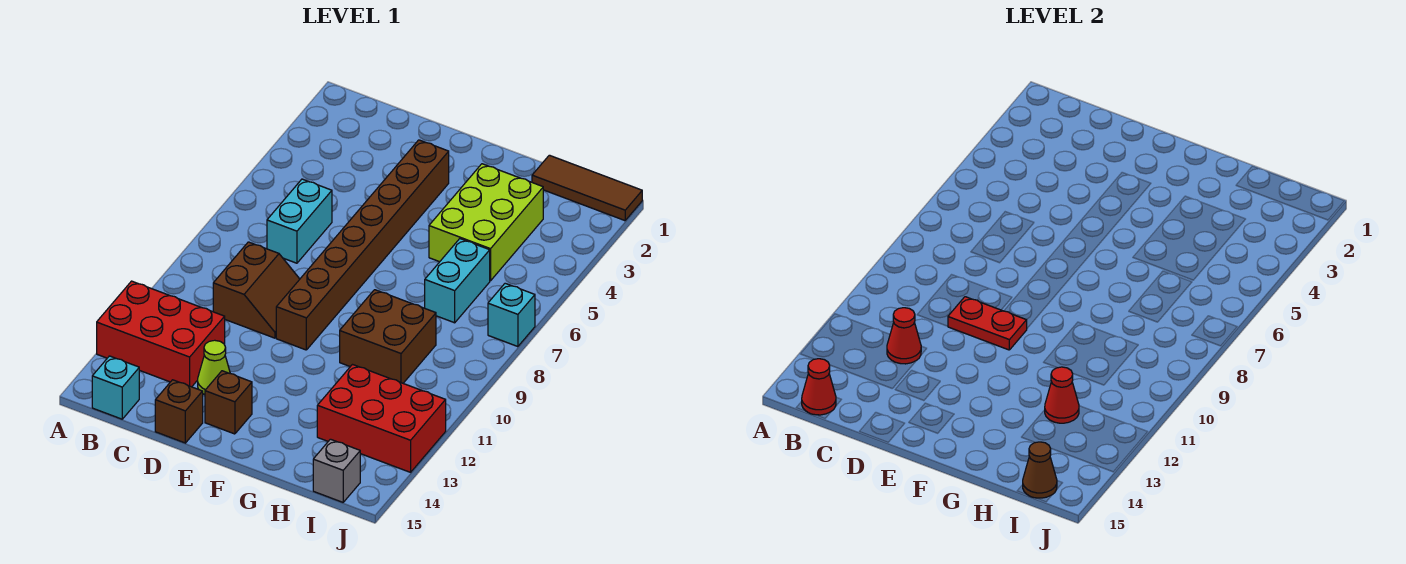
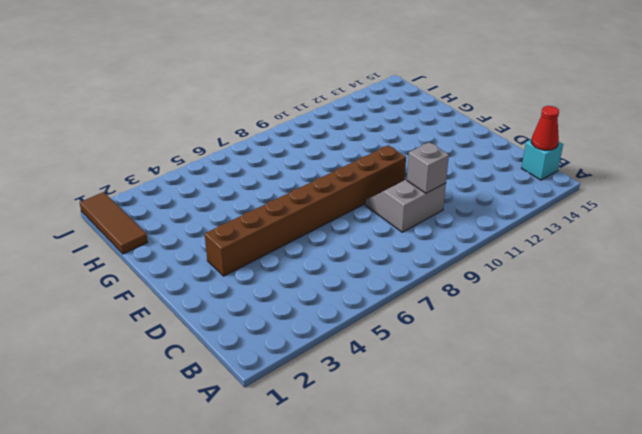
grey slope C9:D10 level 1 top C -> brown slope C9:D10 level 1 top C
grey brick C10 level 2 -> grey brick I15 level 1
none -> red brick A12:C13 level 1
none -> cyan brick C6:C7 level 1
none -> lime cone D13 level 1

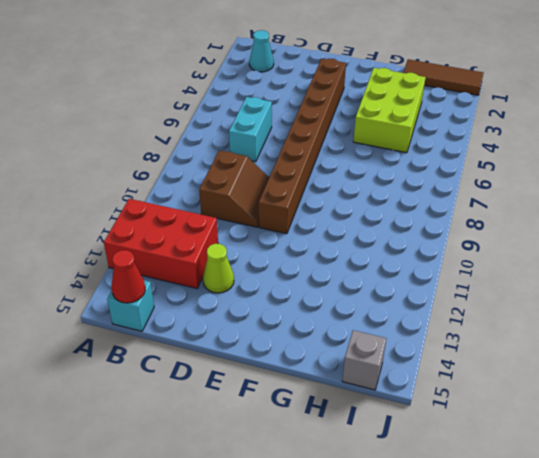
cyan cone B2 level 1 -> none
none -> brown brick D15 level 1
none -> brown brick E14 level 1
none -> brown brick G9:H10 level 1

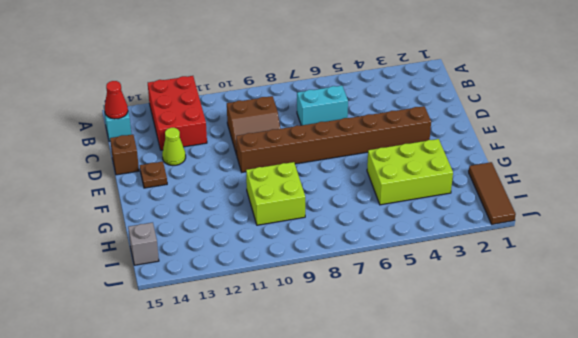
brown plate E14 level 1 -> brown brick E14 level 1
lime brick G9:H10 level 1 -> brown brick G9:H10 level 1
none -> cyan brick H6:H7 level 1
none -> red brick H12:J13 level 1
none -> cyan brick J7 level 1

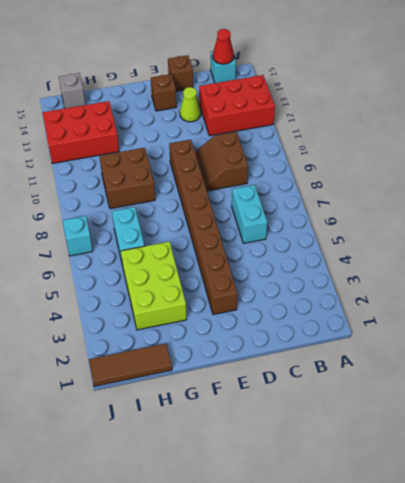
none -> red cone C12 level 2
none -> red plate D10:E10 level 2
none -> red cone H12 level 2

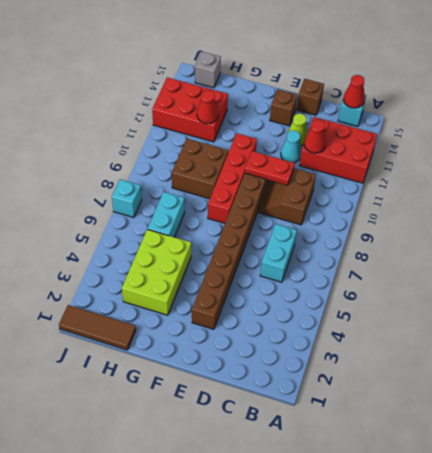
cyan cone D12 level 1 -> none
red brick F8:F11 level 1 -> none
none -> brown cone I15 level 2

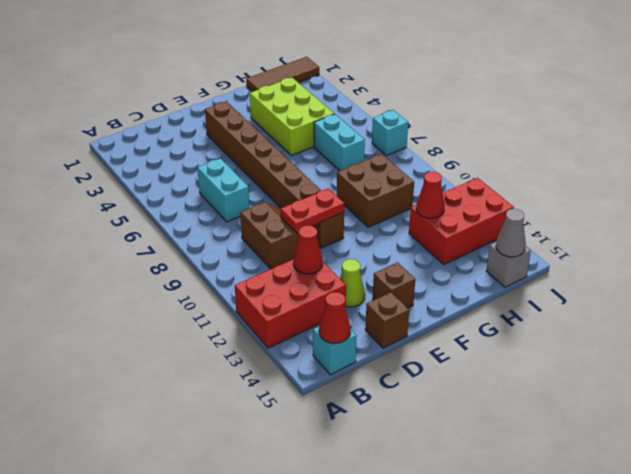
grey cone I15 level 2 -> brown cone I15 level 2

